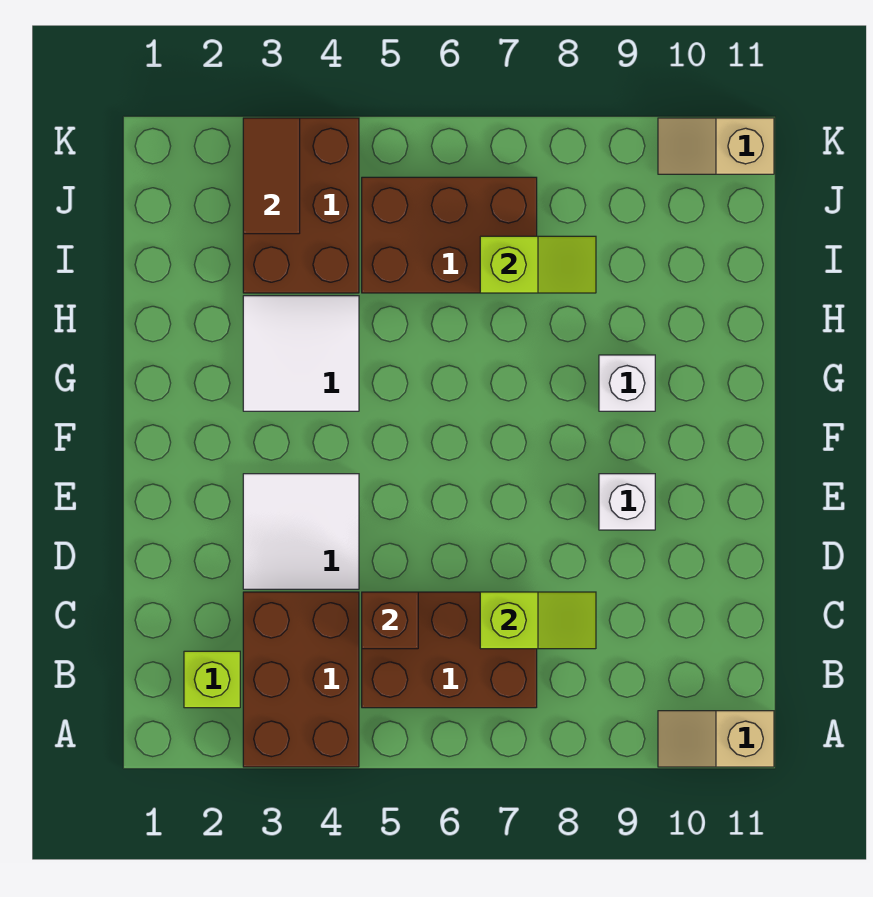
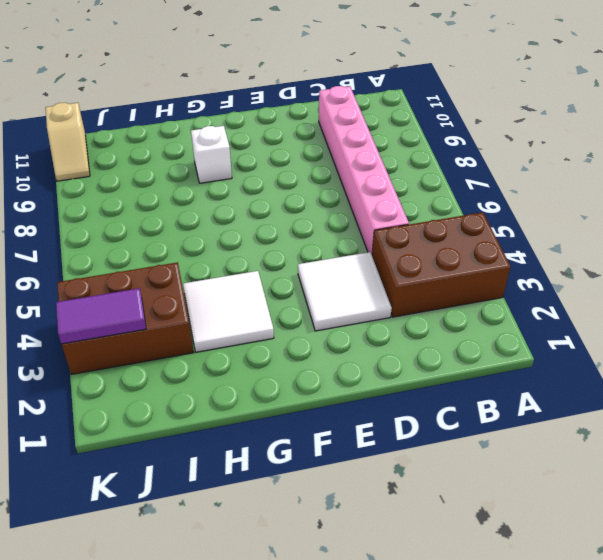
pink brick C5:C10 level 1 -> brown brick B5:C7 level 1
purple tile J3:K3 level 2 -> brown tile J3:K3 level 2
none -> tan slope A10:A11 level 1 top 11
none -> lime brick B2 level 1
none -> white brick E9 level 1

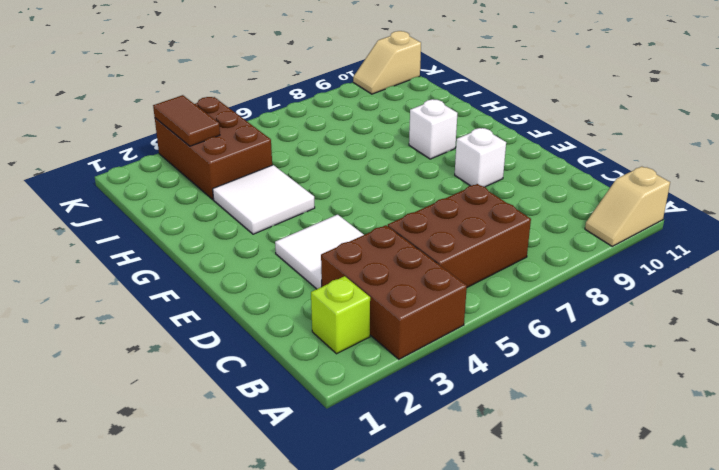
none -> brown brick I5:J7 level 1
none -> brown brick C5 level 2
none -> lime slope C7:C8 level 2 top 7

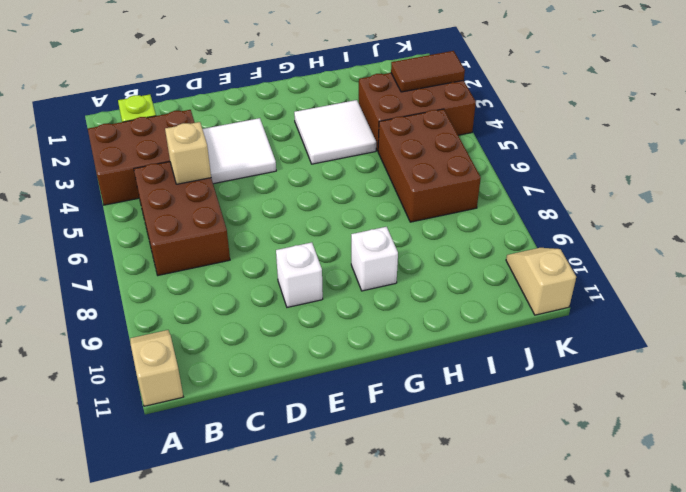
tan brick C5 level 2 -> brown brick C5 level 2
none -> lime slope C7:C8 level 2 top 7
none -> lime slope I7:I8 level 2 top 7

